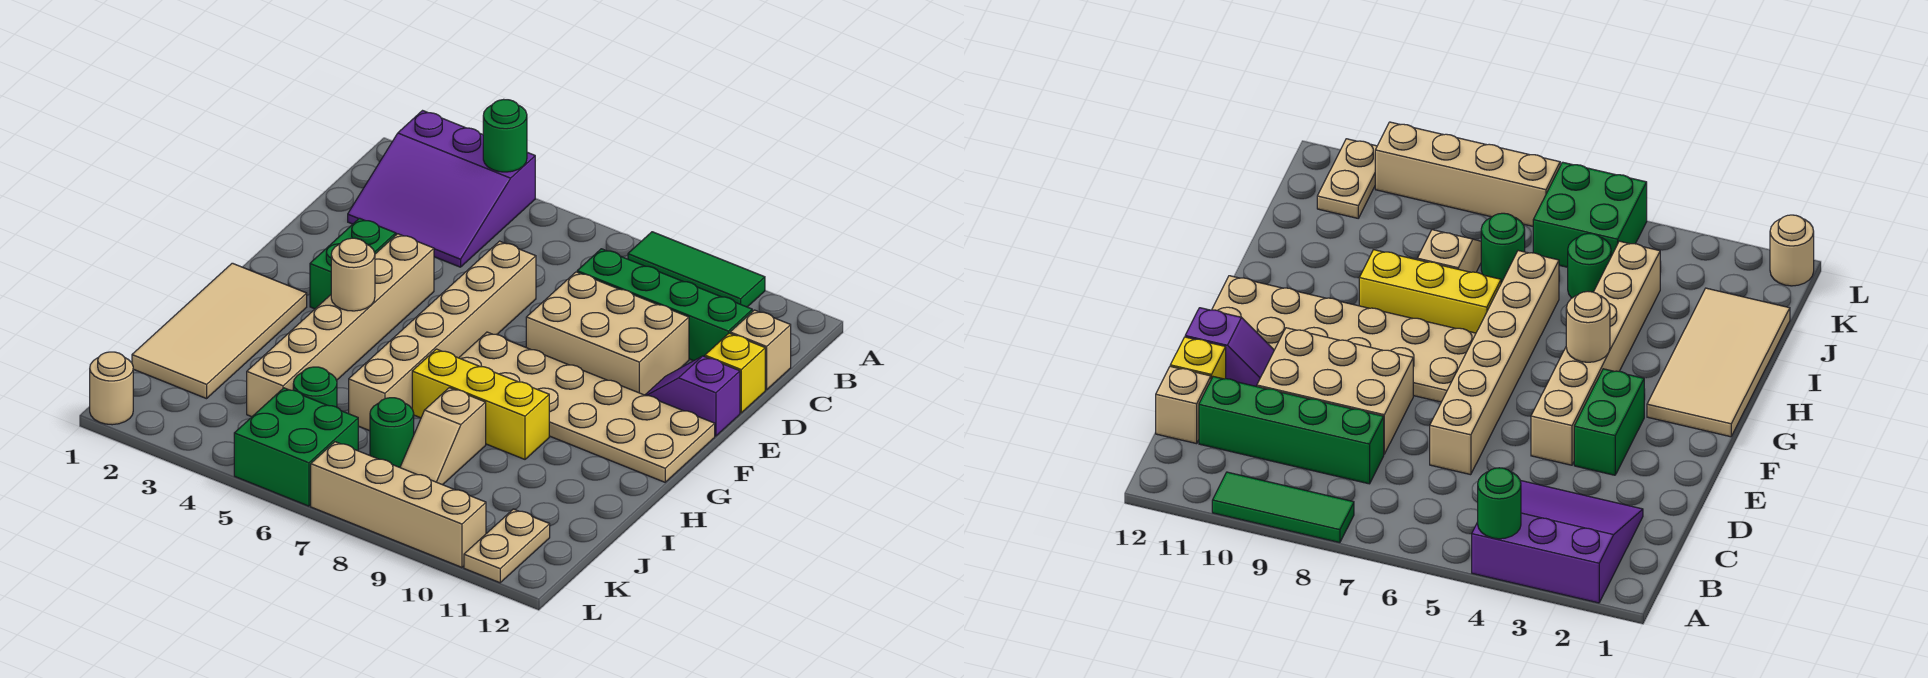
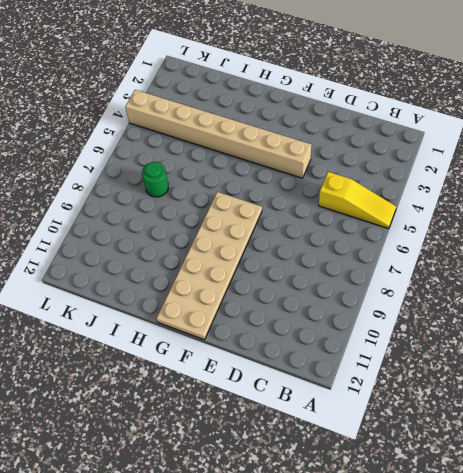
yellow slope A5:C5 level 1 top C -> none
tan brick E4:L4 level 1 -> tan brick E4:J4 level 1
none -> purple slope A2:C4 level 1 top A
none -> green tile A8:A10 level 1
none -> green brick C8:C11 level 1

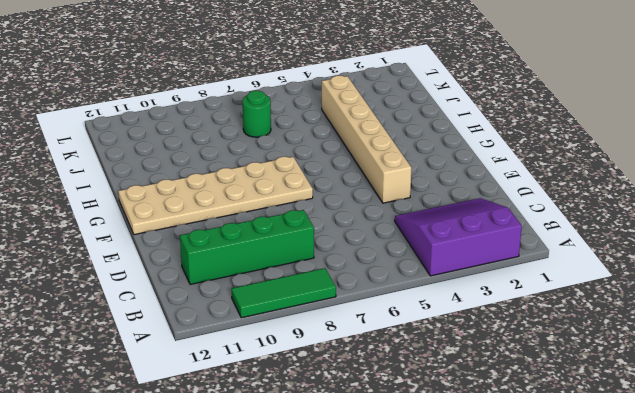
none -> tan brick C12 level 1
none -> tan brick D6:I6 level 1
none -> tan brick D8:E10 level 1

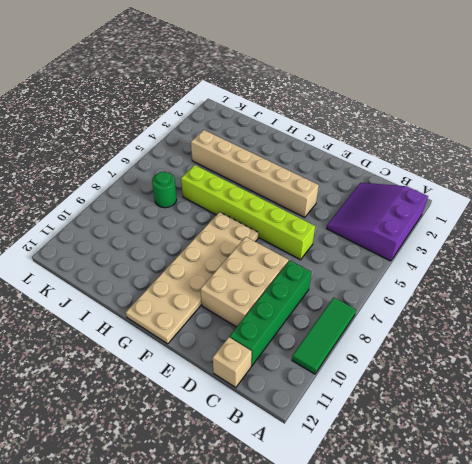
lime brick D6:I6 level 1 -> tan brick D6:I6 level 1
none -> yellow brick D12 level 1
none -> green brick E3:F3 level 1
none -> purple slope E11:E12 level 1 top 12

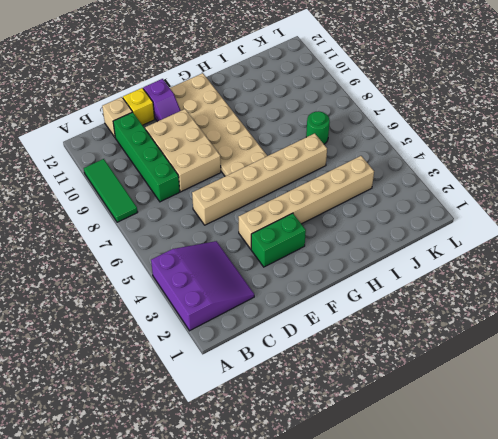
none -> tan tile G1:J2 level 1
none -> yellow brick H7:H9 level 1
none -> tan slope I8:J8 level 1 top I

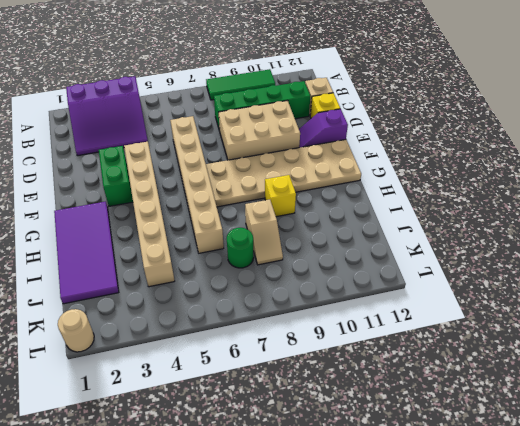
purple tile G1:J2 level 1 -> tan tile G1:J2 level 1
yellow brick H9 level 1 -> yellow brick H7:H9 level 1
none -> green round brick J5 level 1
none -> green brick K5:L6 level 1
none -> tan plate K11:L11 level 1

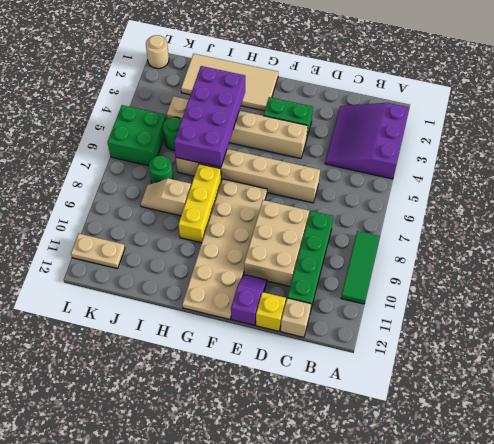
purple brick H3:I6 level 2 -> none
none -> tan brick L7:L10 level 1
none -> green round brick A4 level 2
none -> tan round brick G4 level 2

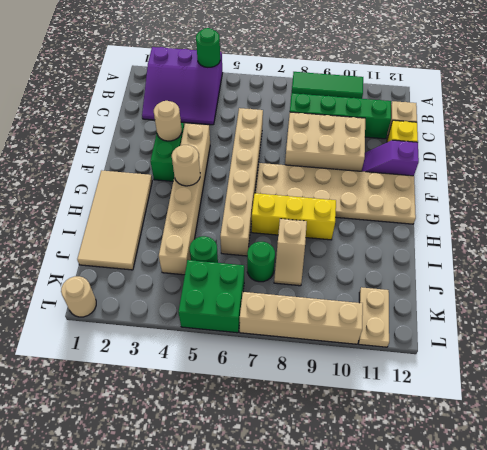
tan round brick E3 level 2 -> none

